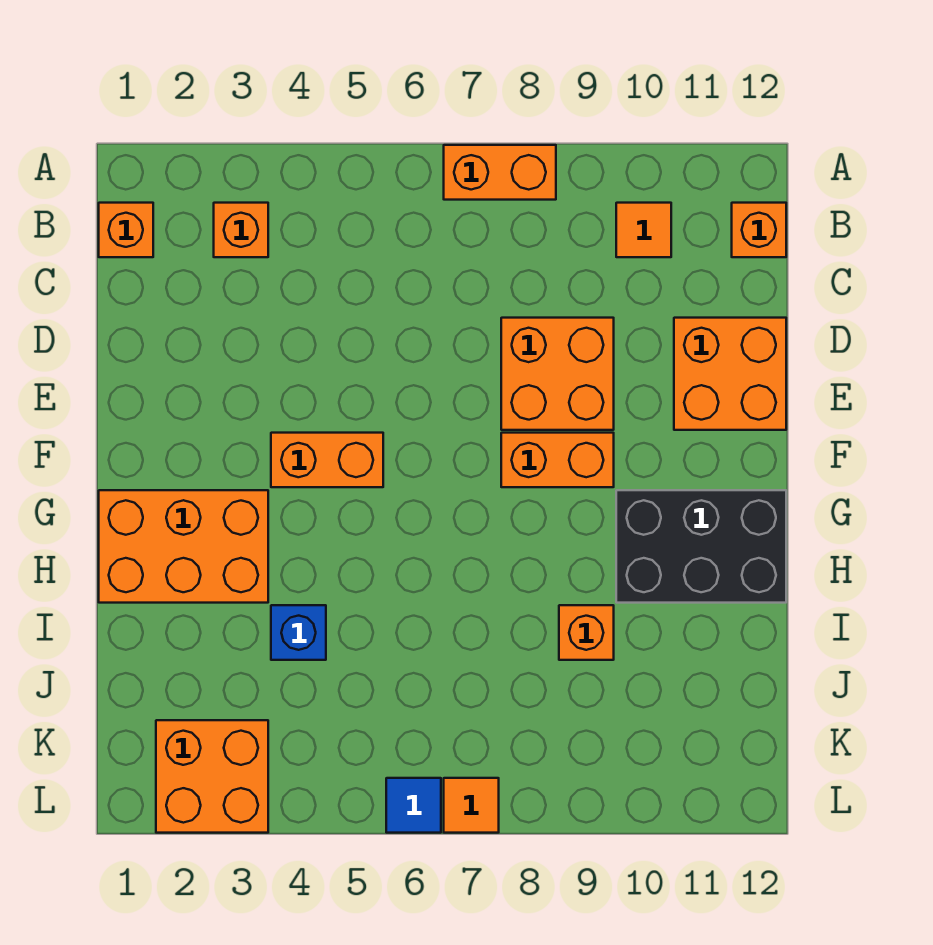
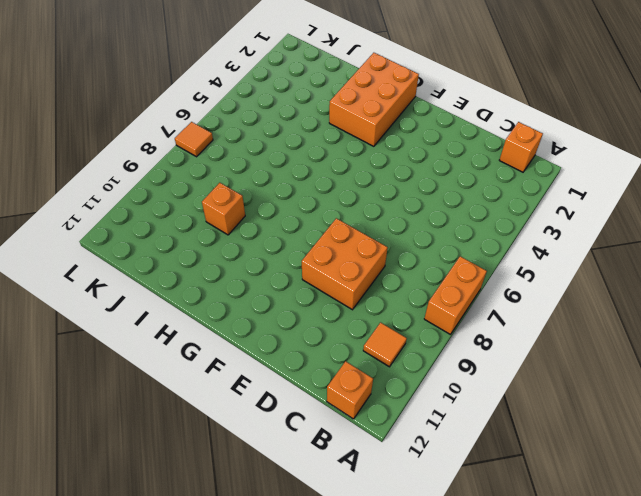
none -> orange brick B3 level 1
none -> orange brick D11:E12 level 1
none -> orange brick F4:F5 level 1

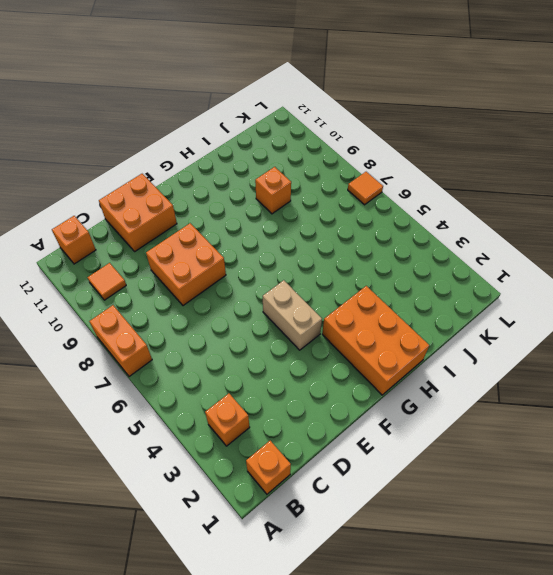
tan brick F4:F5 level 1 -> orange brick F4:F5 level 1
none -> orange brick F8:F9 level 1
none -> black brick G10:H12 level 1
none -> blue brick I4 level 1

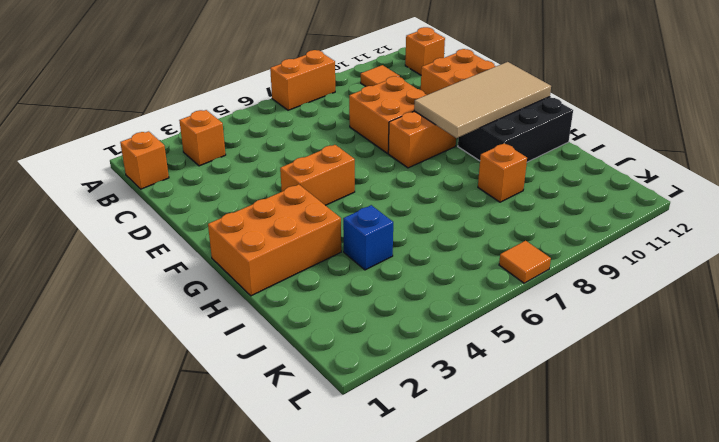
tan tile F9:G12 level 2 -> none
none -> orange brick K2:L3 level 1
none -> blue tile L6 level 1

